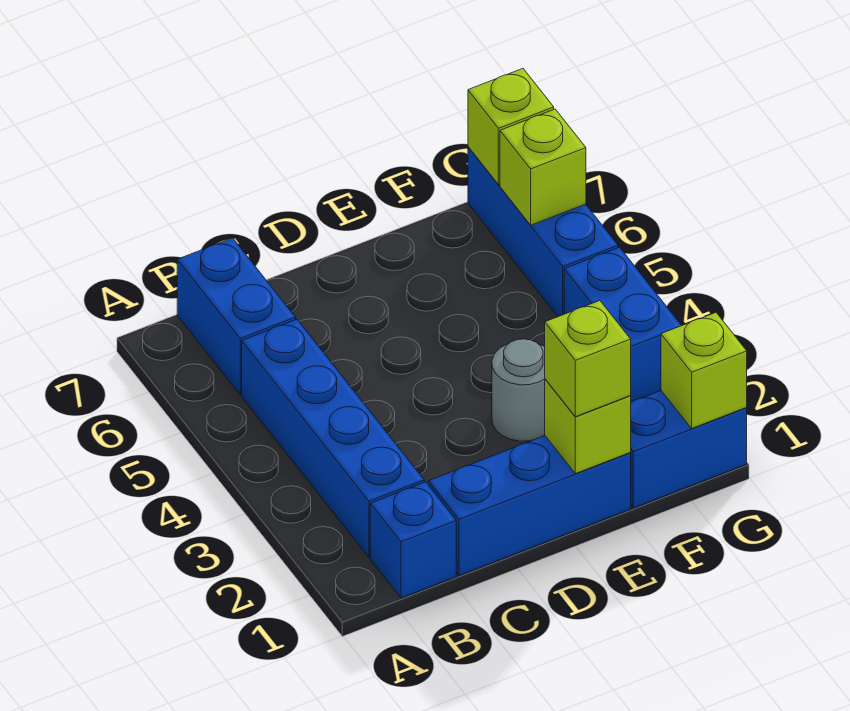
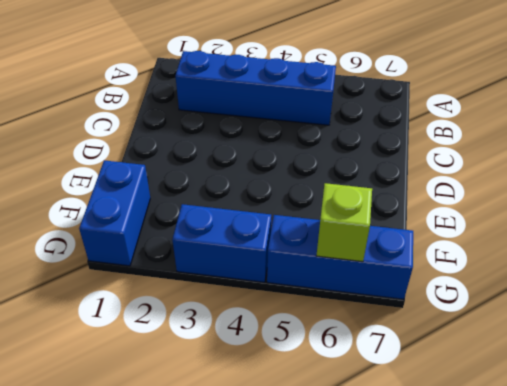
none -> blue brick B1 level 1
none -> blue brick B6:B7 level 1
none -> blue brick C1:E1 level 1

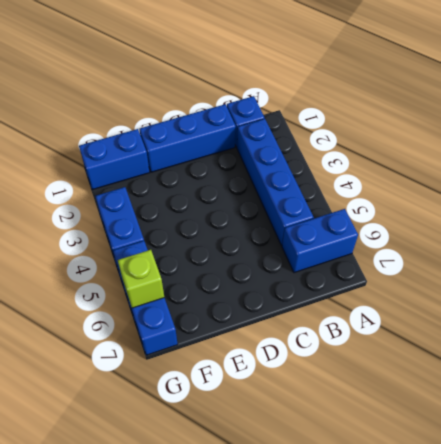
blue brick A6:B6 level 1 -> blue brick B6:B7 level 1
none -> grey round brick E3 level 1
none -> lime brick E1 level 2
none -> lime brick G1 level 2

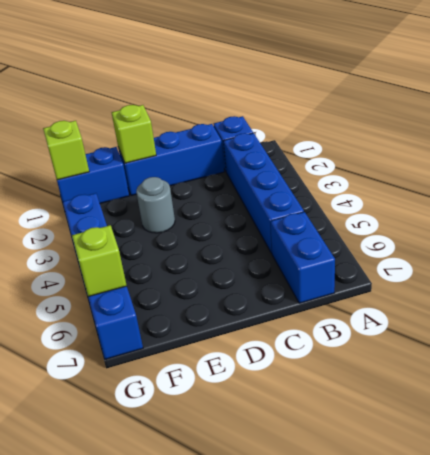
none -> lime brick G7 level 2
none -> lime brick E1 level 3

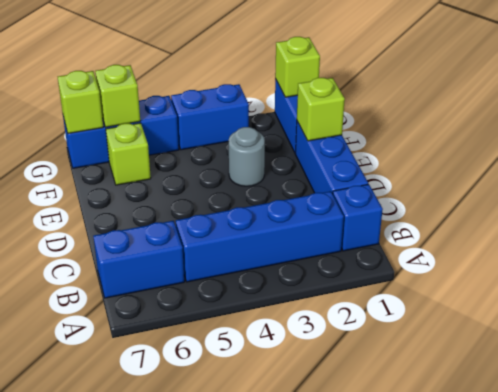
lime brick F6 level 1 -> lime brick E1 level 3

